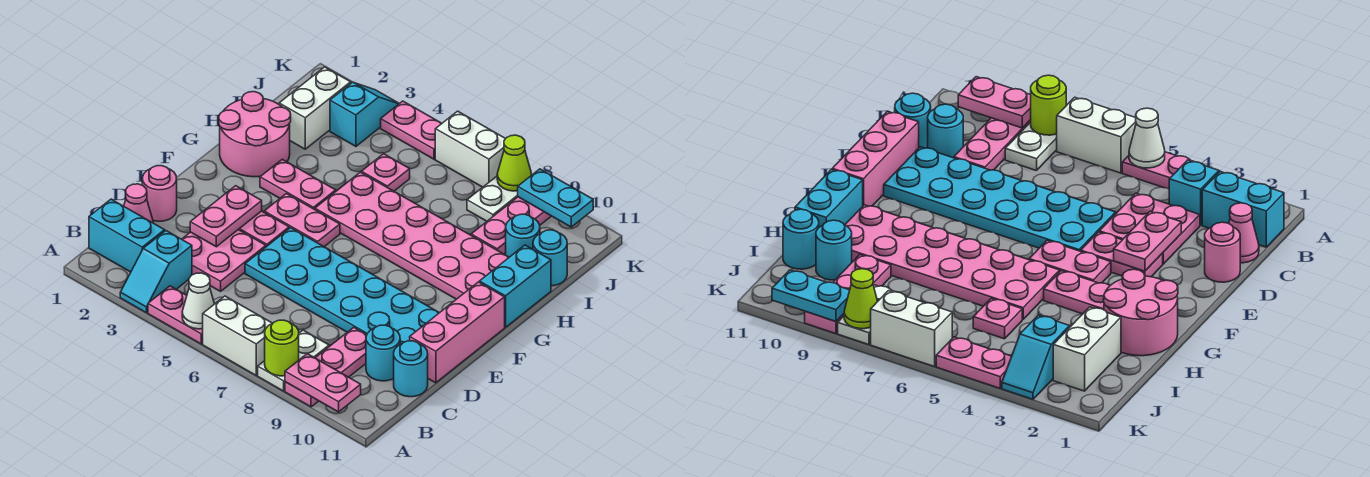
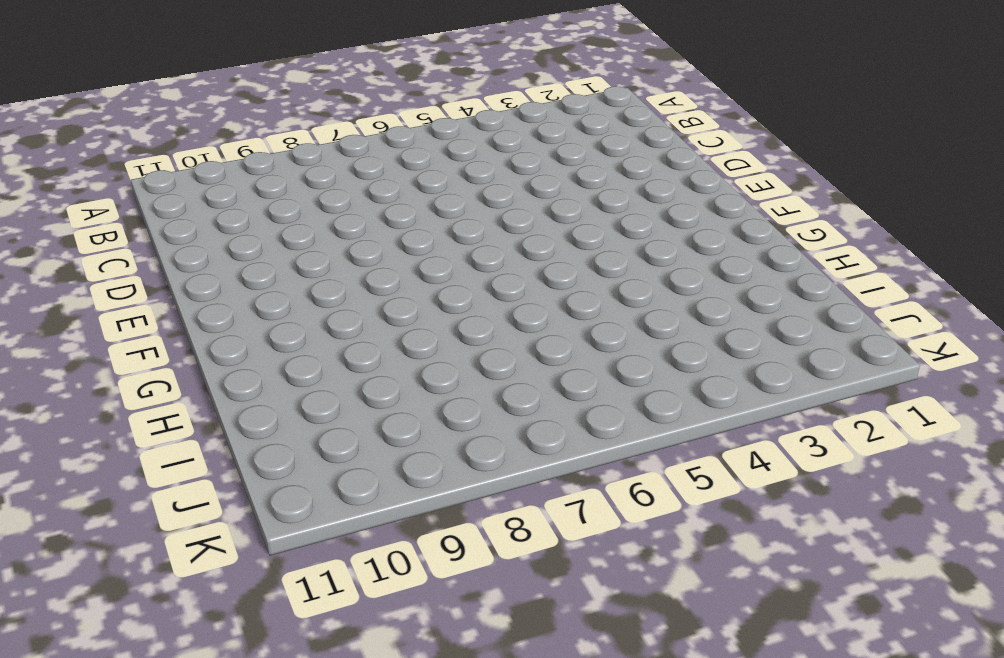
none -> cyan slope A3:B3 level 1 top B
none -> pink plate A4:A5 level 1
none -> white brick A6:A7 level 1
none -> white plate A8:B8 level 1

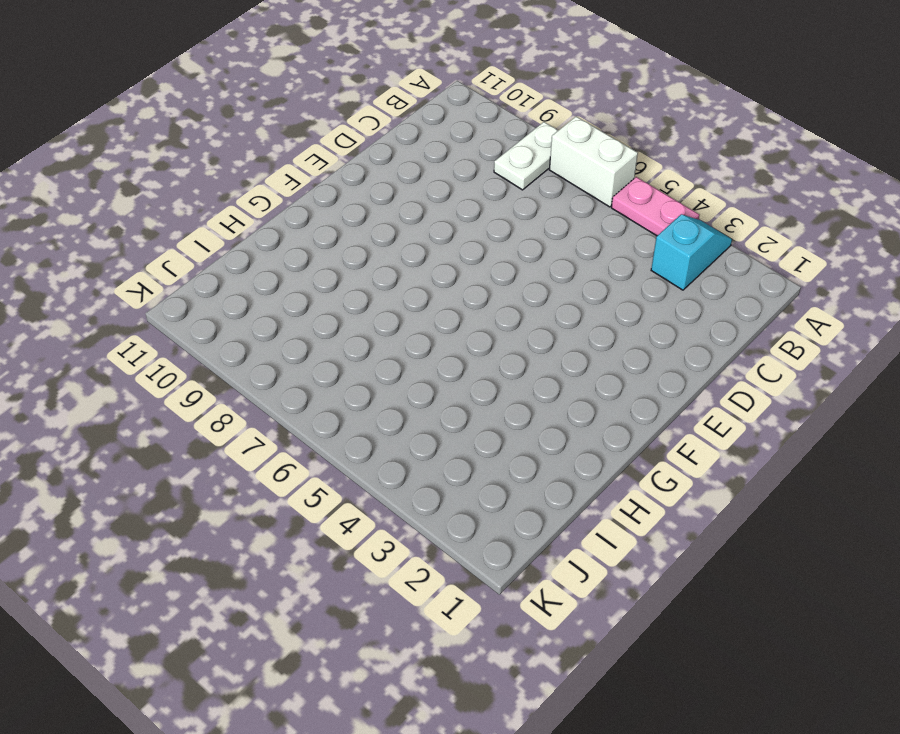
none -> pink plate A9:C9 level 1
none -> cyan brick B1:B2 level 1
none -> pink cone C1 level 1
none -> pink plate C3:D4 level 1

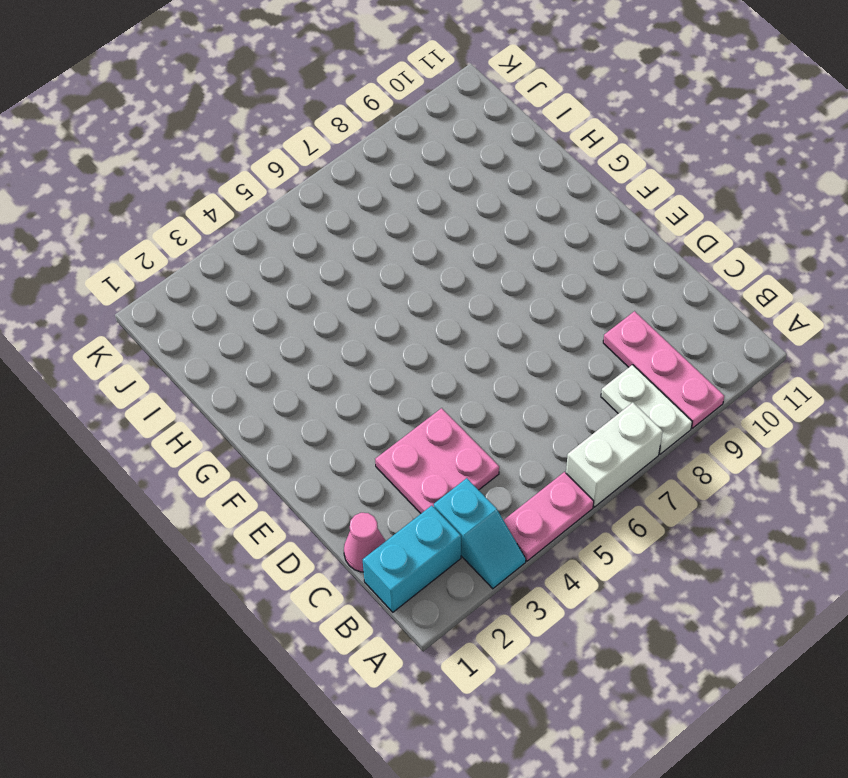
none -> cyan round brick C10 level 1
none -> cyan round brick C11 level 1
none -> pink round brick D1 level 1
none -> cyan plate D5:E10 level 1

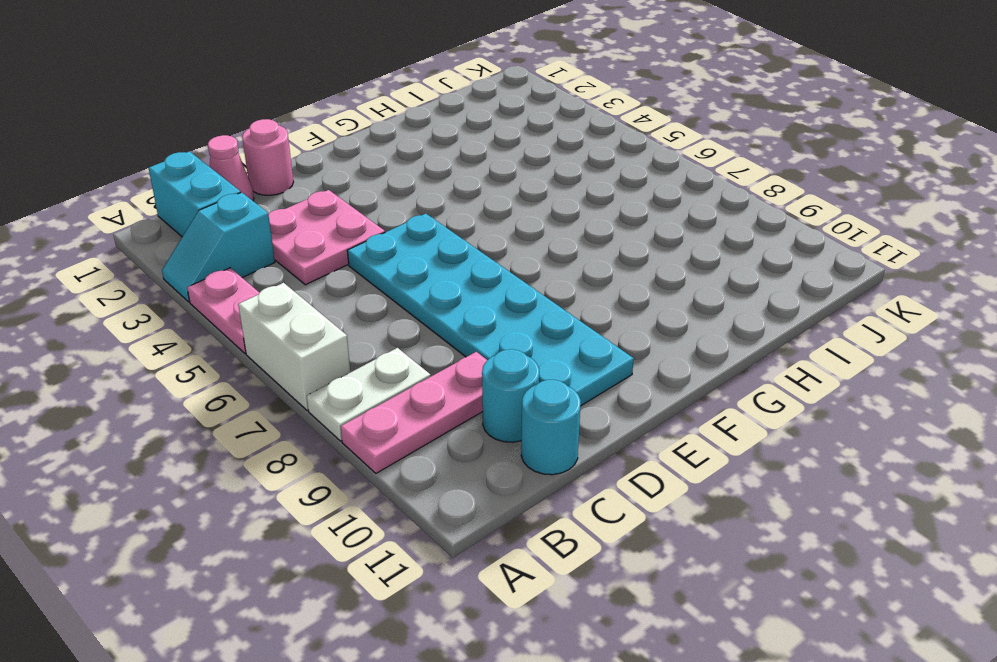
none -> pink brick D11:F11 level 1
none -> pink plate E3:E4 level 1
none -> pink plate F4:F5 level 1
none -> pink round brick G1:H2 level 1

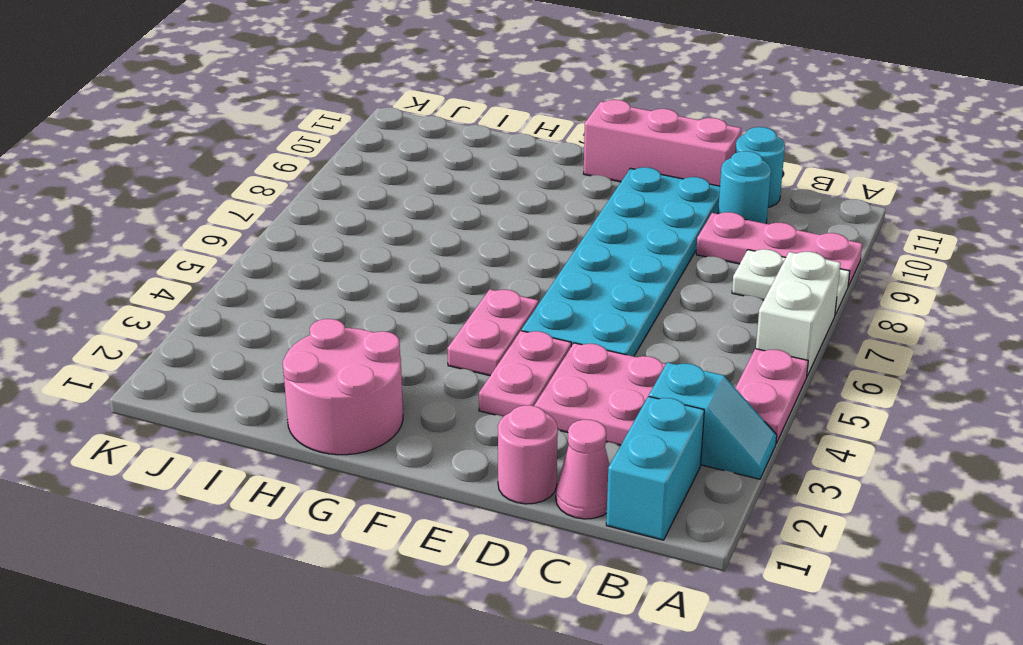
none -> pink plate G3:G4 level 1
none -> pink plate G5:H10 level 1
none -> cyan brick G11:H11 level 1
none -> white brick I2:J2 level 1

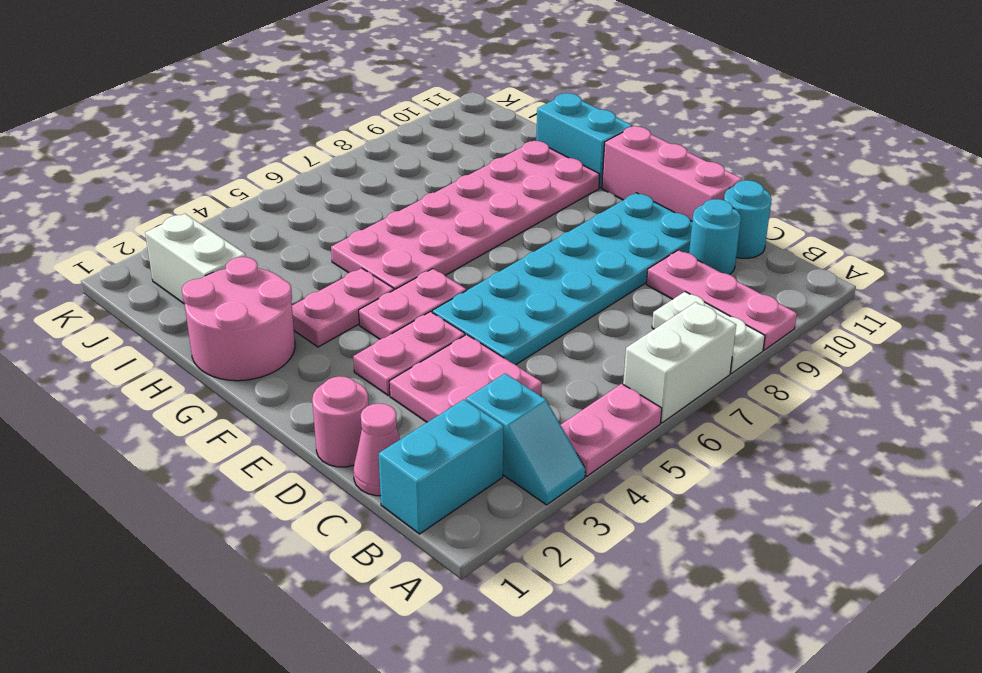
none -> pink plate I5 level 1
none -> pink plate I9:K9 level 1
none -> cyan round brick I10 level 1
none -> cyan round brick I11 level 1

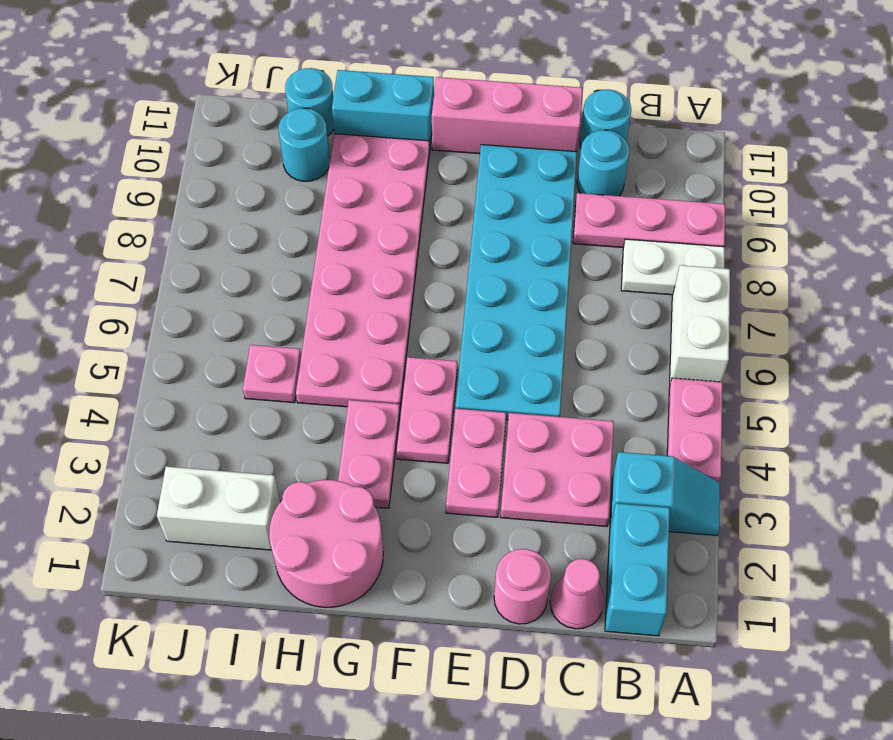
none -> pink plate I9:K9 level 1
none -> cyan slope J3:K3 level 1 top J
none -> white plate J8:K8 level 1
none -> pink plate K4:K5 level 1

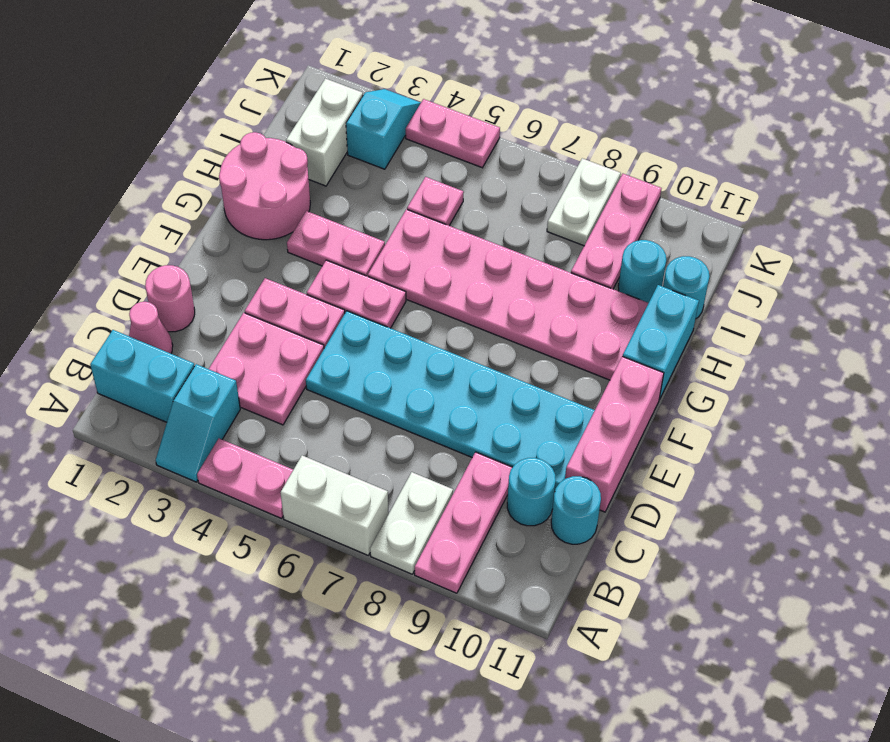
none -> white brick K6:K7 level 1
none -> white cone A5 level 2
none -> lime round brick A8 level 2
none -> pink plate A9:A10 level 2

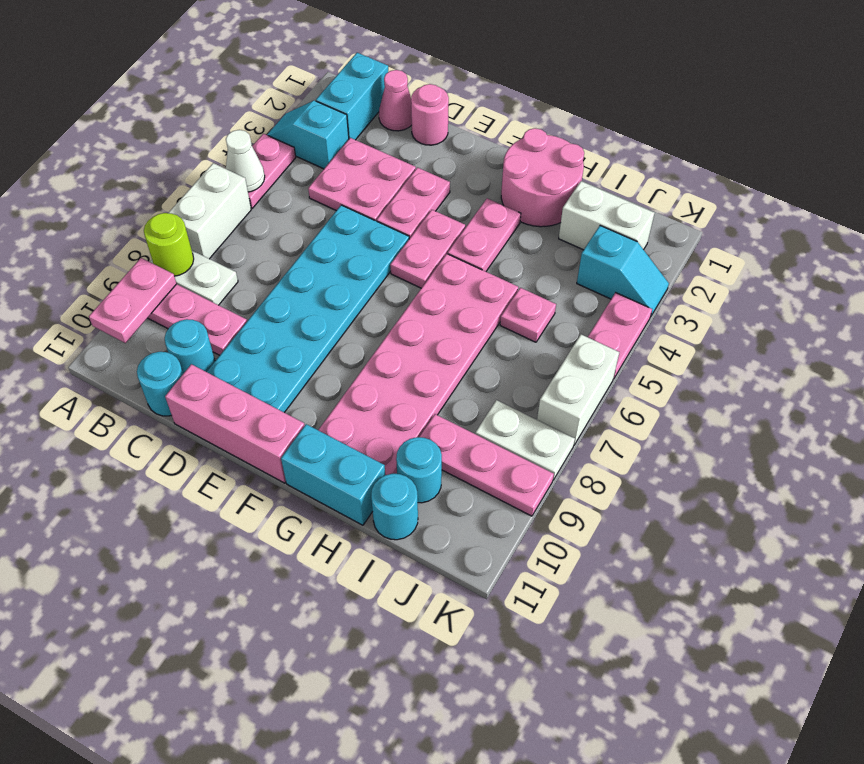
none -> pink plate D3:E3 level 2
none -> lime cone K8 level 2
none -> cyan plate K9:K10 level 2

